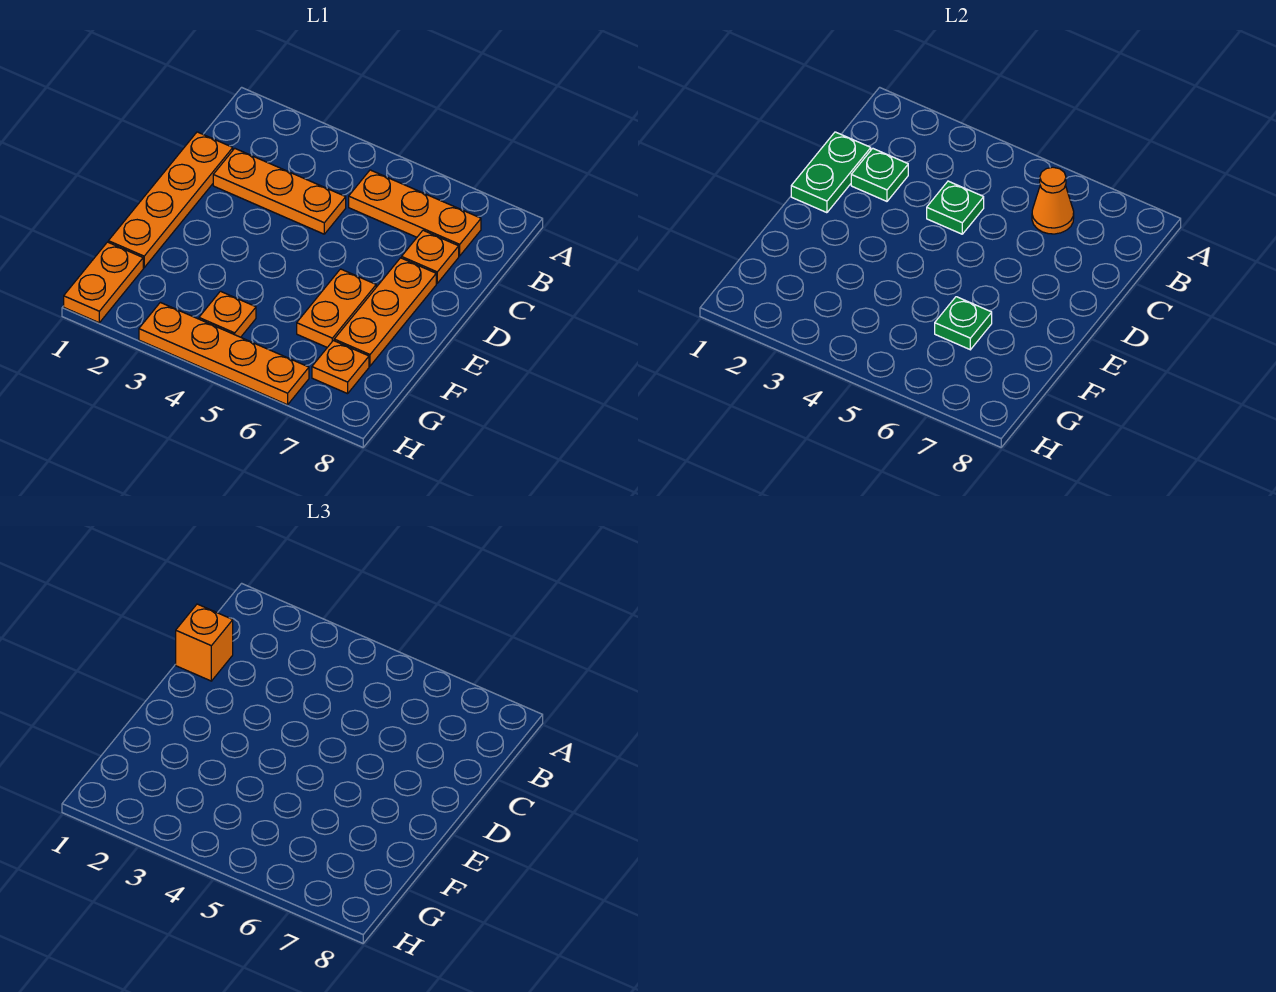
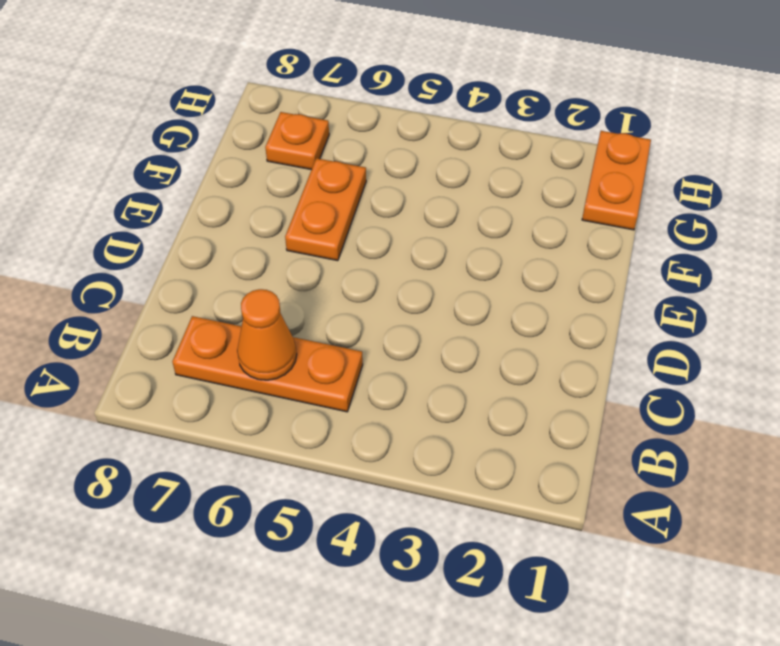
none -> orange plate C1:F1 level 1
none -> orange plate C2:C4 level 1
none -> orange plate C7 level 1

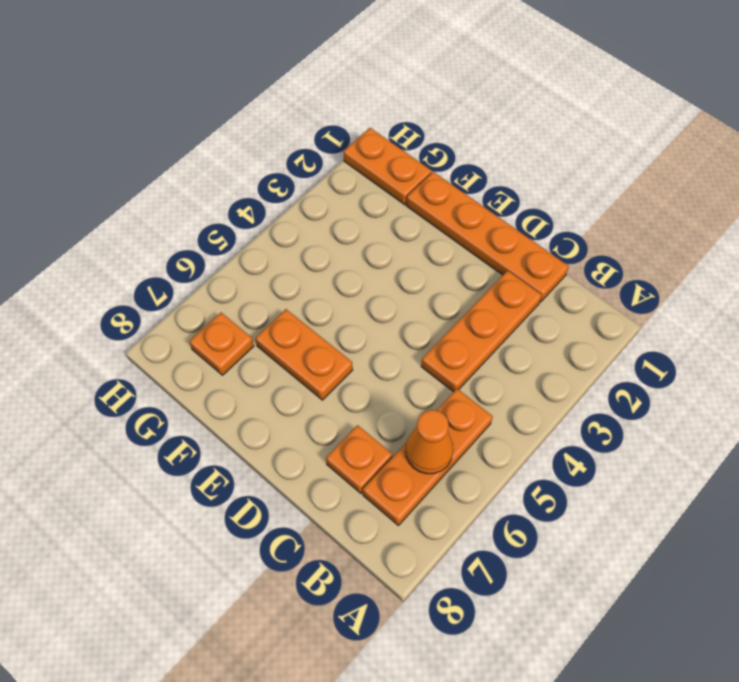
none -> orange plate D7:F7 level 1
none -> orange plate G4 level 1
none -> orange plate H3:H6 level 1

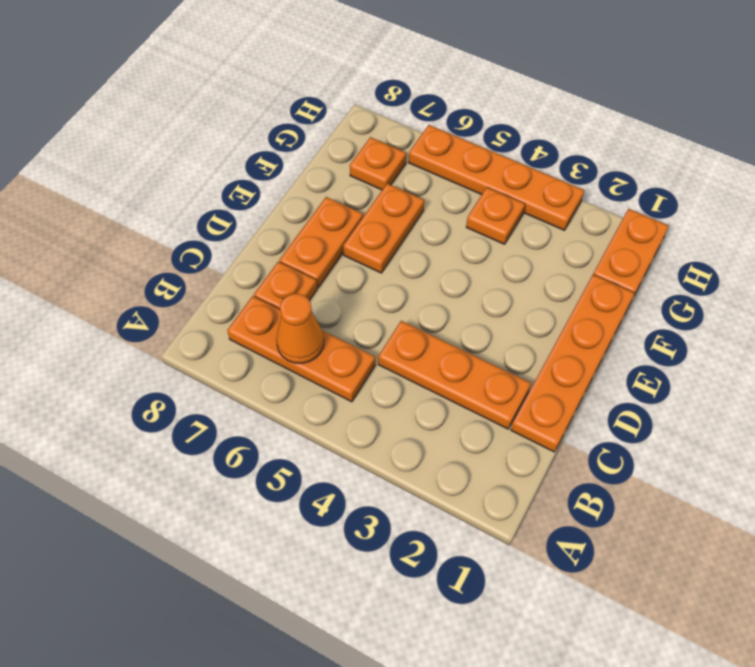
orange plate D7:E7 level 1 -> orange plate D7:F7 level 1
none -> green plate C1:D1 level 2
none -> green plate C2 level 2
none -> green plate C4 level 2

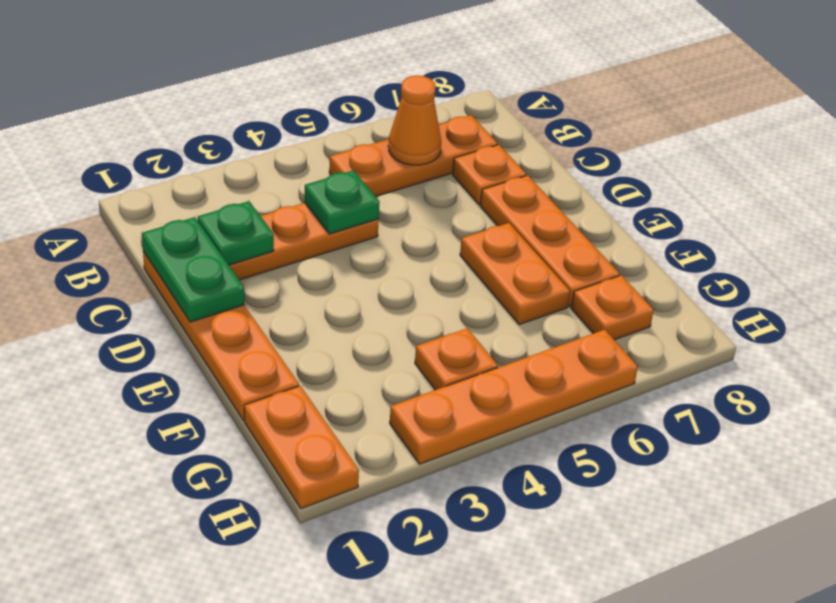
none -> green plate F6 level 2
none -> orange brick C1 level 3

